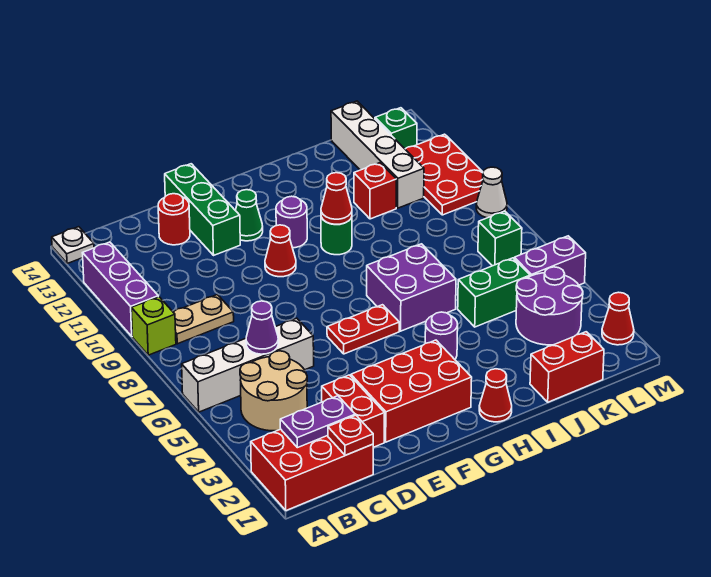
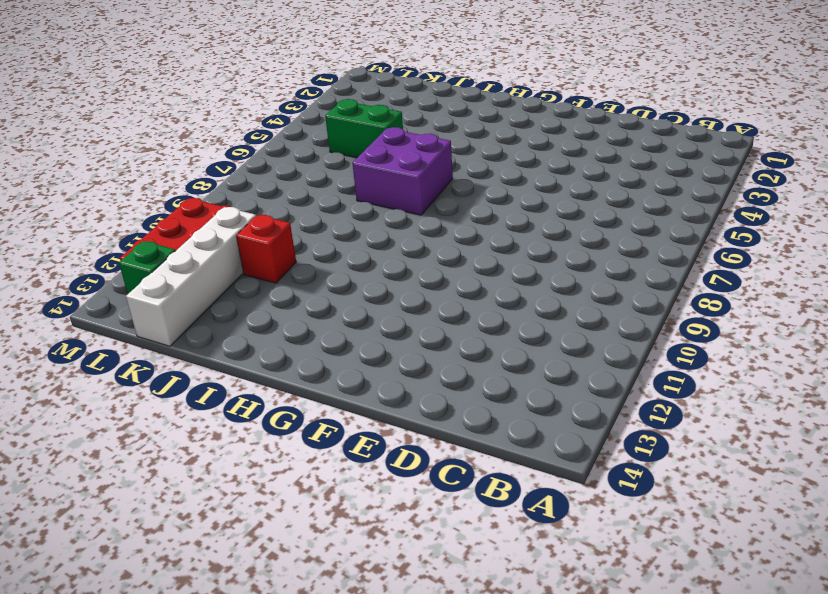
none -> red brick A1:C2 level 1
none -> white brick A6:D6 level 1
none -> lime brick A9 level 1
none -> purple brick A10:A12 level 1

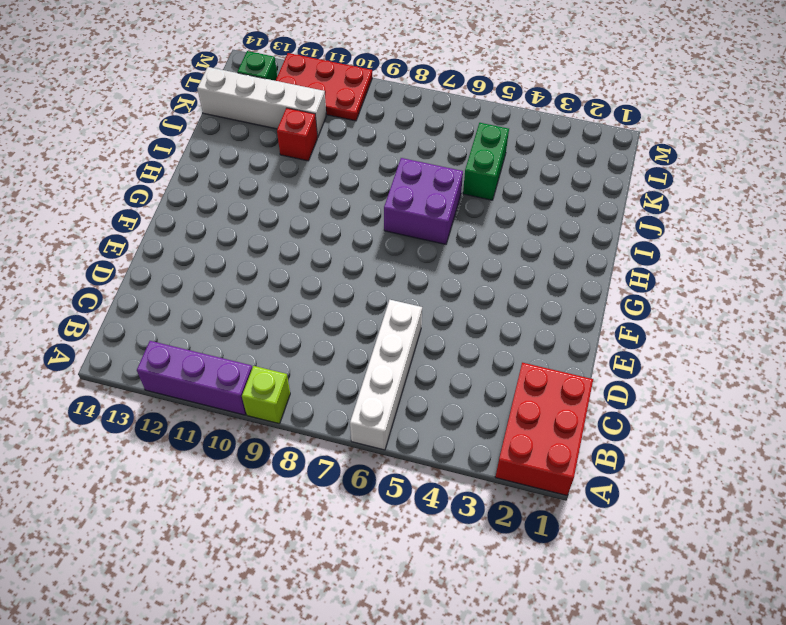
none -> white plate A14 level 1
none -> tan round brick B4:C5 level 1
none -> tan plate B9:C9 level 1
none -> red brick D2:D3 level 1

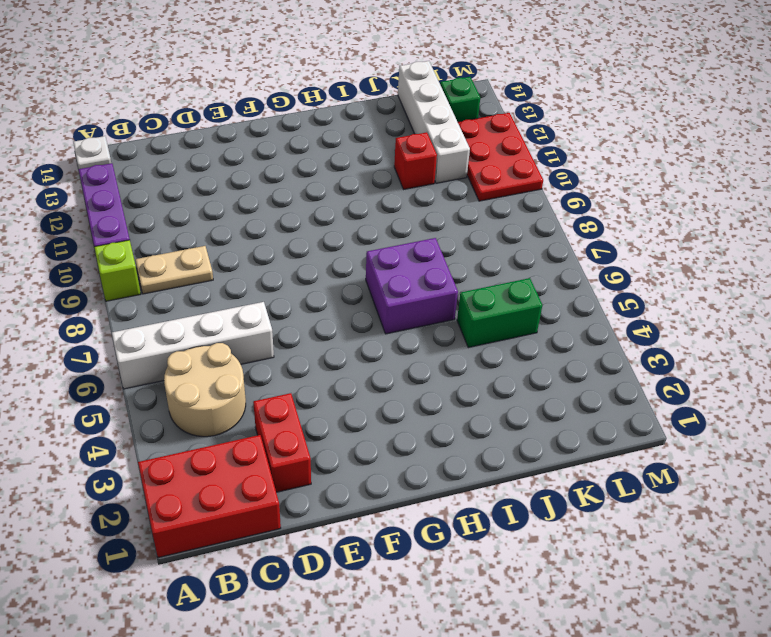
none -> red round brick D13 level 1
none -> red brick E2:G3 level 1
none -> green brick E12:E14 level 1
none -> red plate F6:G6 level 1

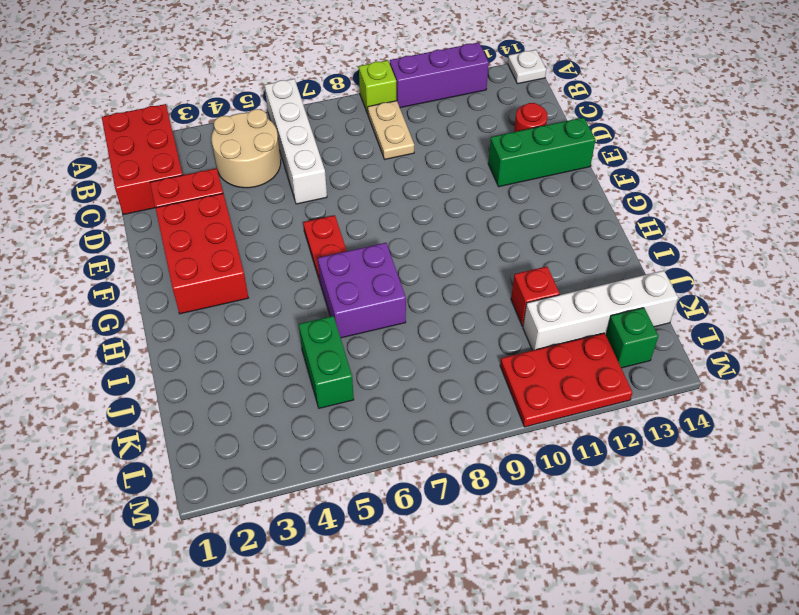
none -> red cone F10 level 1
none -> green cone F12 level 1
none -> purple round brick G11 level 1
none -> red cone H1 level 1

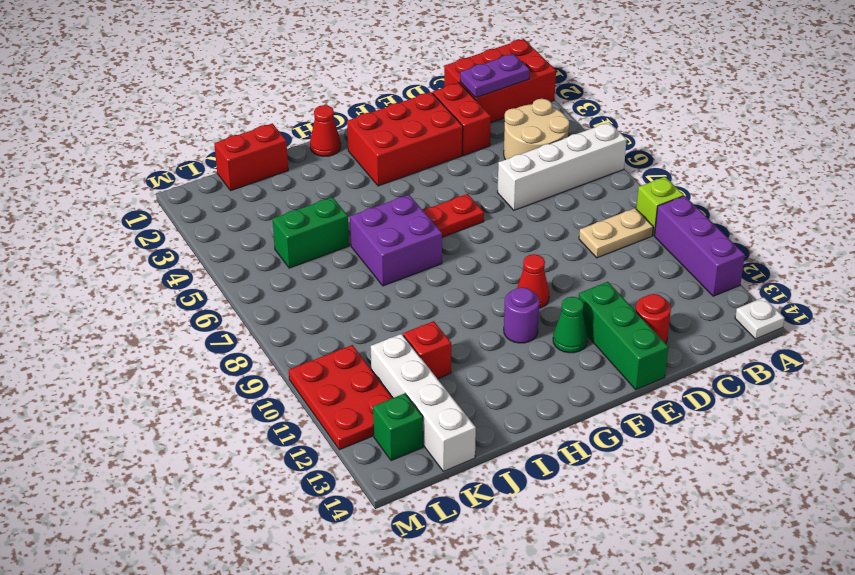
none -> purple round brick H4 level 1
none -> green round brick H10 level 1
none -> purple round brick K3:L4 level 1
none -> purple brick L5:M5 level 1

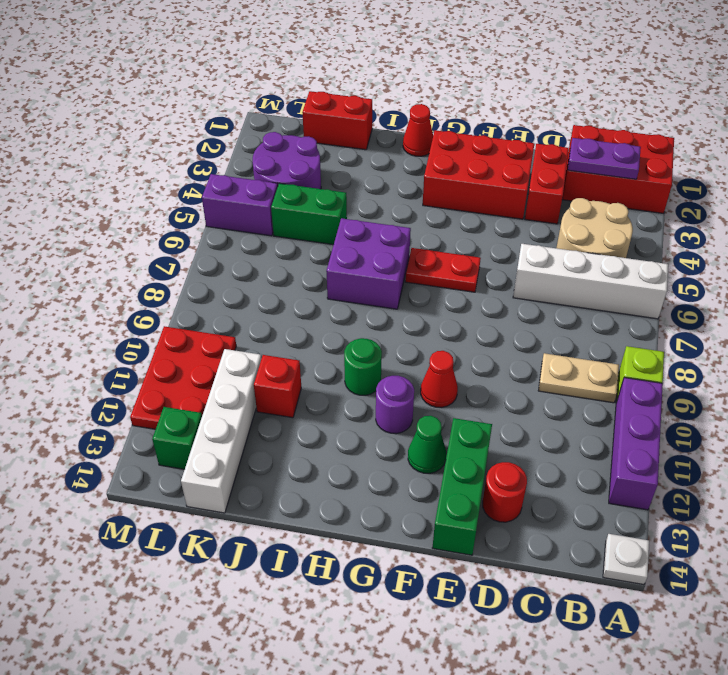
none -> purple round brick H4 level 1
none -> green brick L7 level 1
none -> red cone M2 level 1
none -> white cone M9 level 1

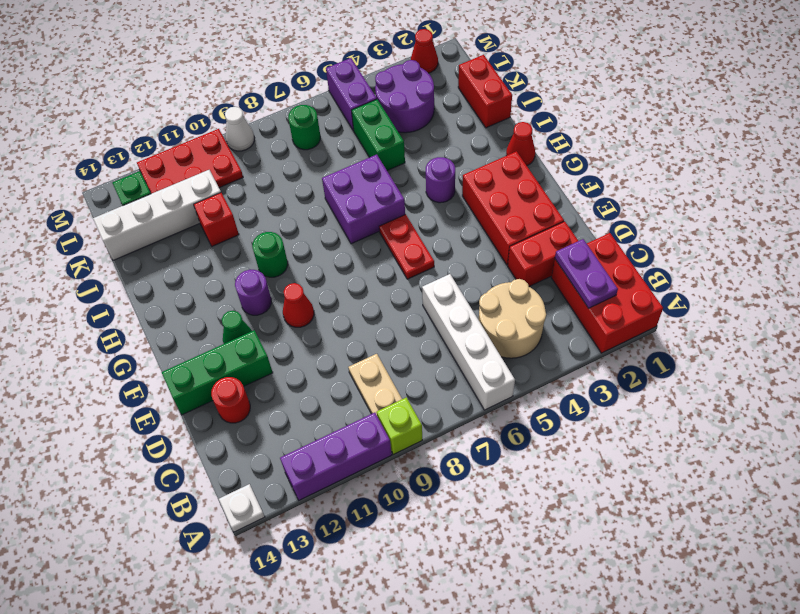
green round brick L7 level 1 -> green brick L7 level 1
none -> red plate C1 level 2
none -> purple cone C6 level 2
none -> red cone H10 level 2

